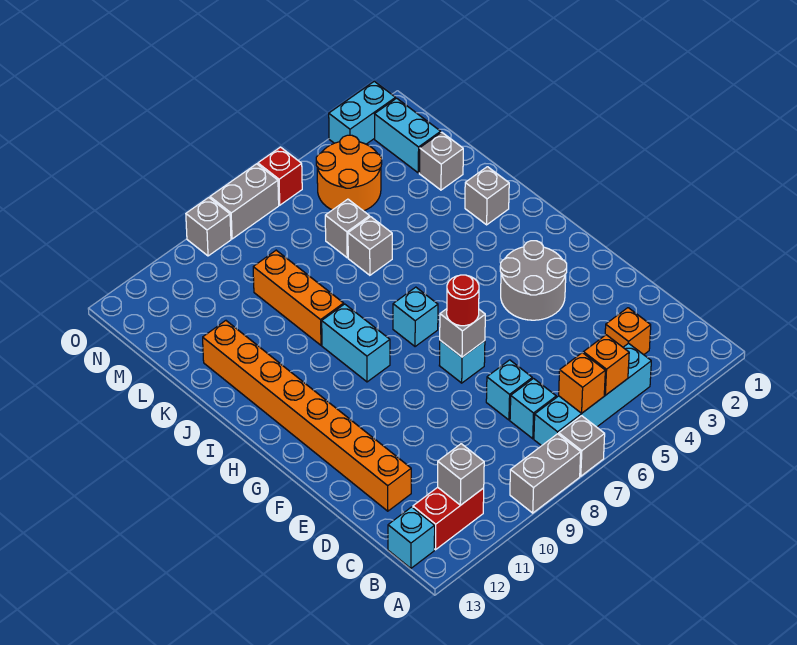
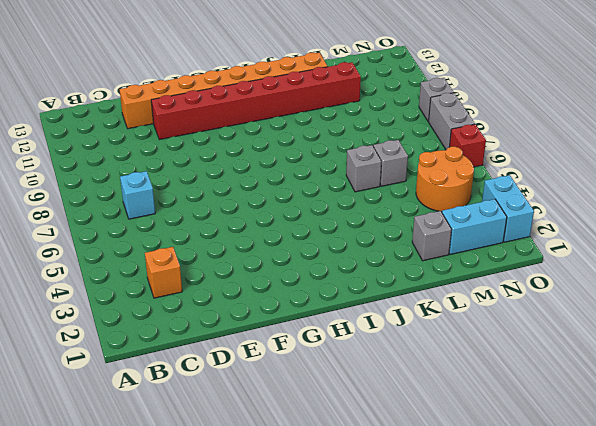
red brick E11:L11 level 1 -> none
none -> grey brick A7 level 1
none -> grey brick A8:A9 level 1
none -> cyan brick B4:B7 level 1

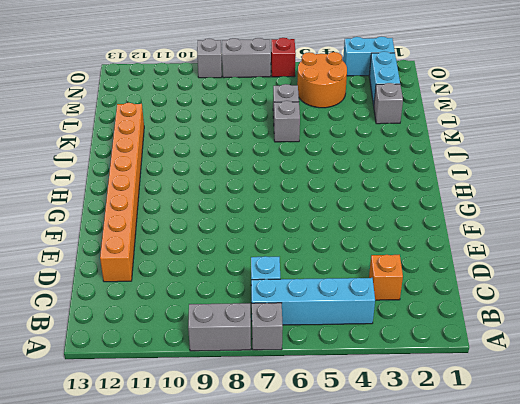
none -> red brick B11:B12 level 1
none -> cyan brick B13 level 1
none -> cyan brick D7 level 1

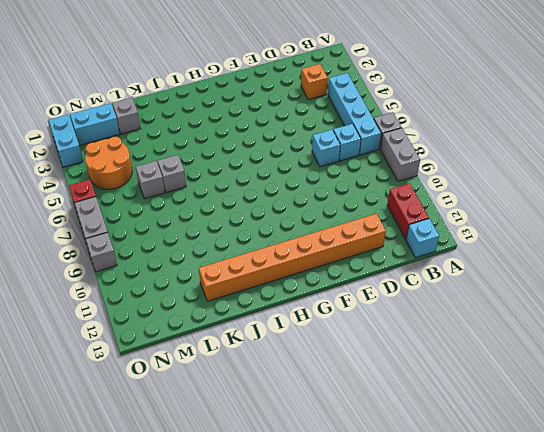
none -> grey round brick F3:G4 level 1
none -> cyan brick F7 level 1
none -> cyan brick H7 level 1

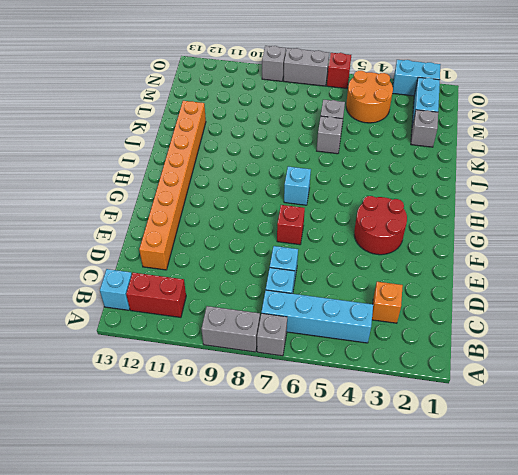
red round brick F3:G4 level 1 -> grey round brick F3:G4 level 1
red brick F7 level 1 -> cyan brick F7 level 1
none -> cyan brick H9:I9 level 1
none -> grey brick J2 level 1
none -> orange brick J9:L9 level 1

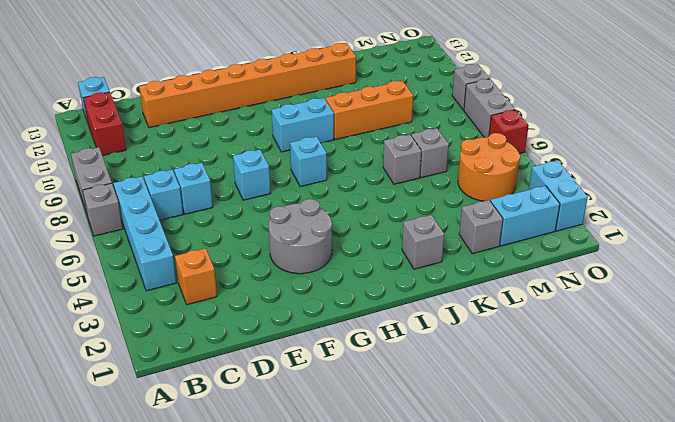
none -> orange brick B5 level 2
none -> orange brick B6 level 2
none -> grey brick B11 level 2

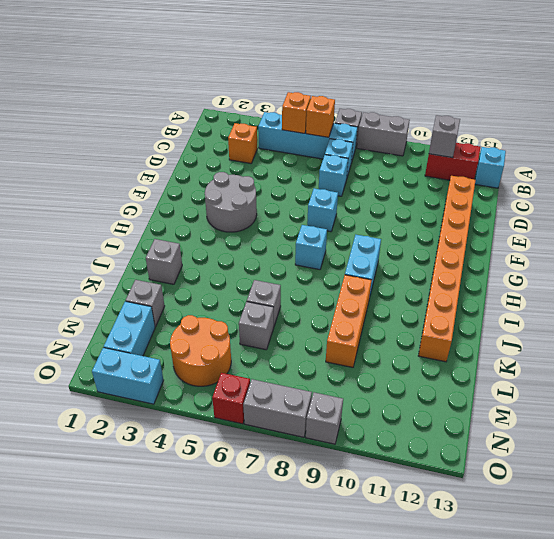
none -> grey brick F7 level 2
none -> red round brick F7 level 3

